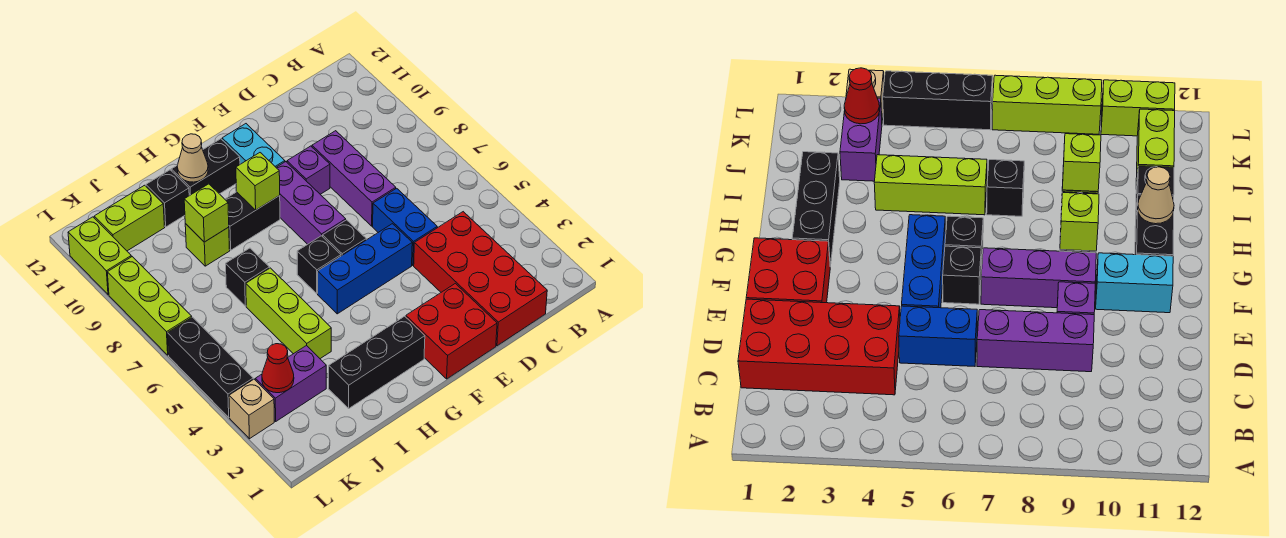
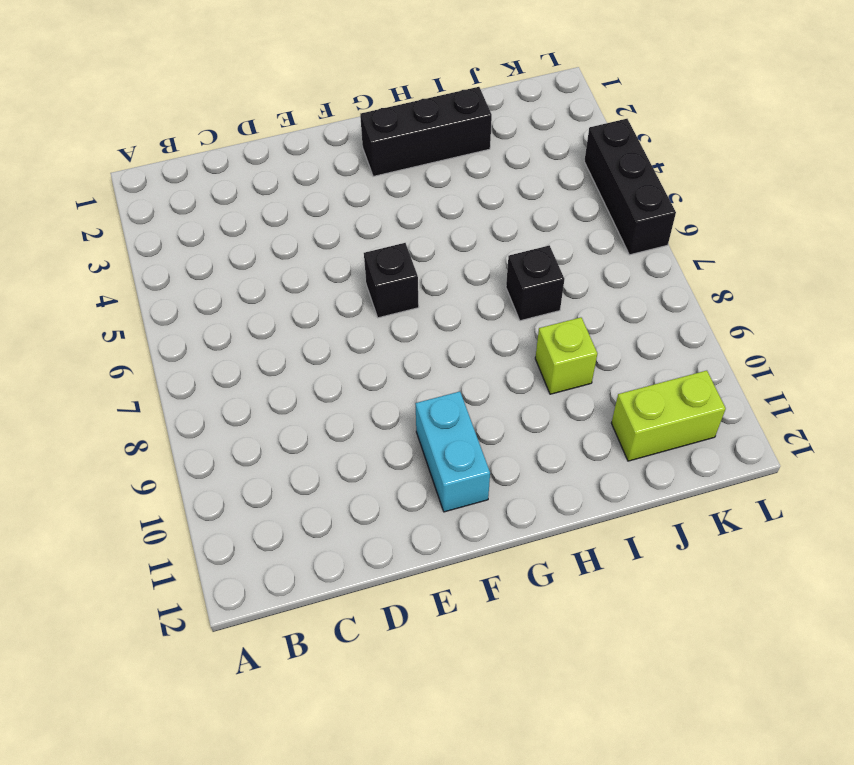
none -> red brick C1:D4 level 1
none -> blue brick D5:D6 level 1
none -> purple brick D7:D9 level 1

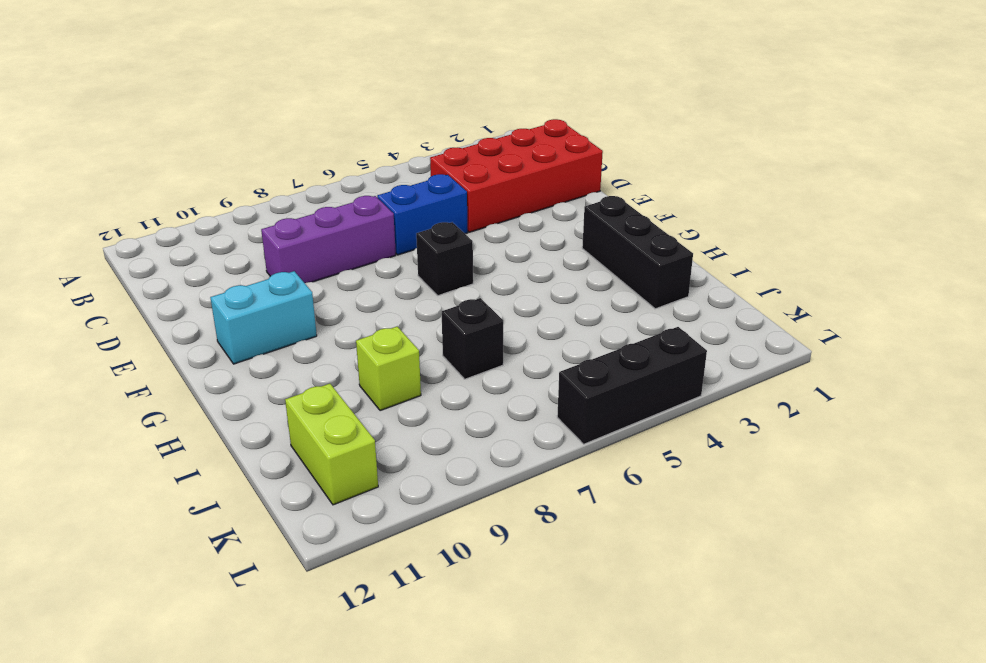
none -> red brick E1:F2 level 1
none -> blue brick E5:G5 level 1
none -> purple brick E9 level 1

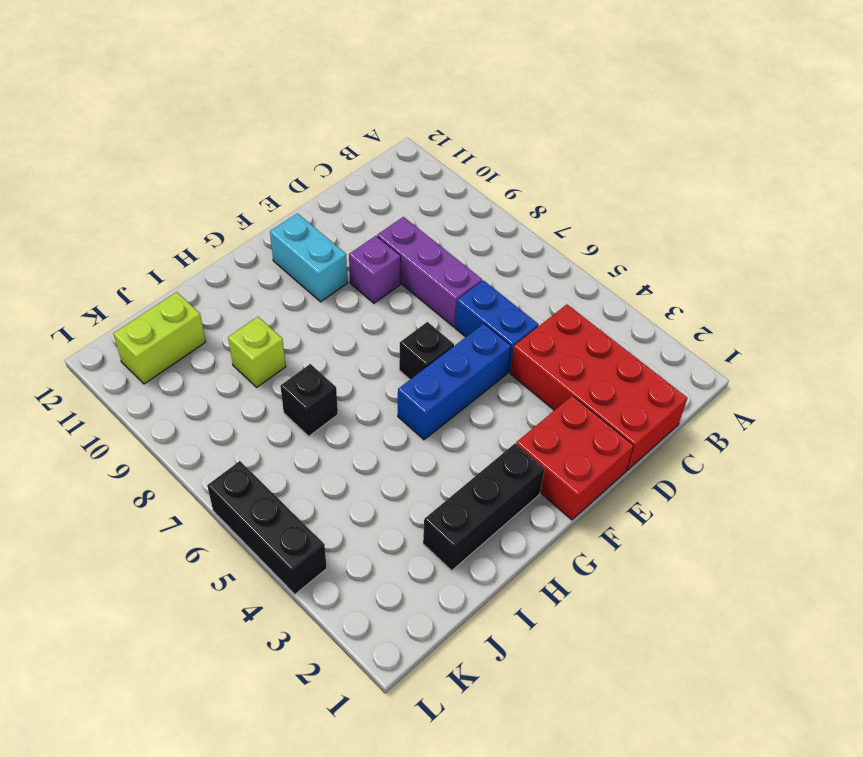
none -> purple brick F7:F9 level 1
none -> black brick G6 level 1
none -> black brick G9:H9 level 1

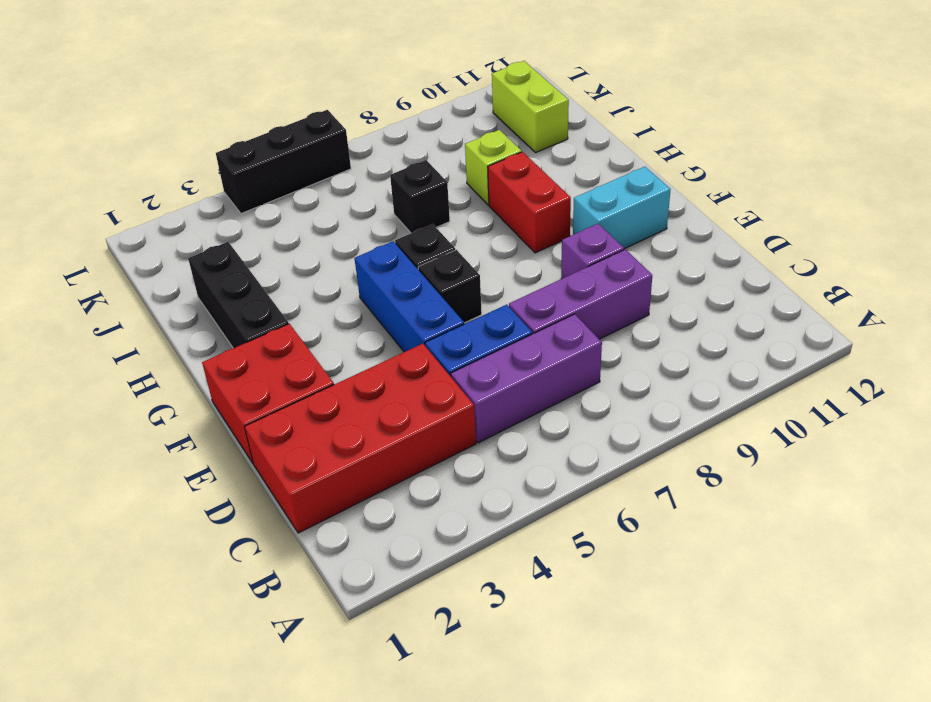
purple brick C5:C7 level 1 -> purple brick F7:F9 level 1
red brick G9:H9 level 1 -> black brick G9:H9 level 1
none -> black brick G11:H11 level 1
none -> lime brick I4:I6 level 1
none -> black brick I11 level 1

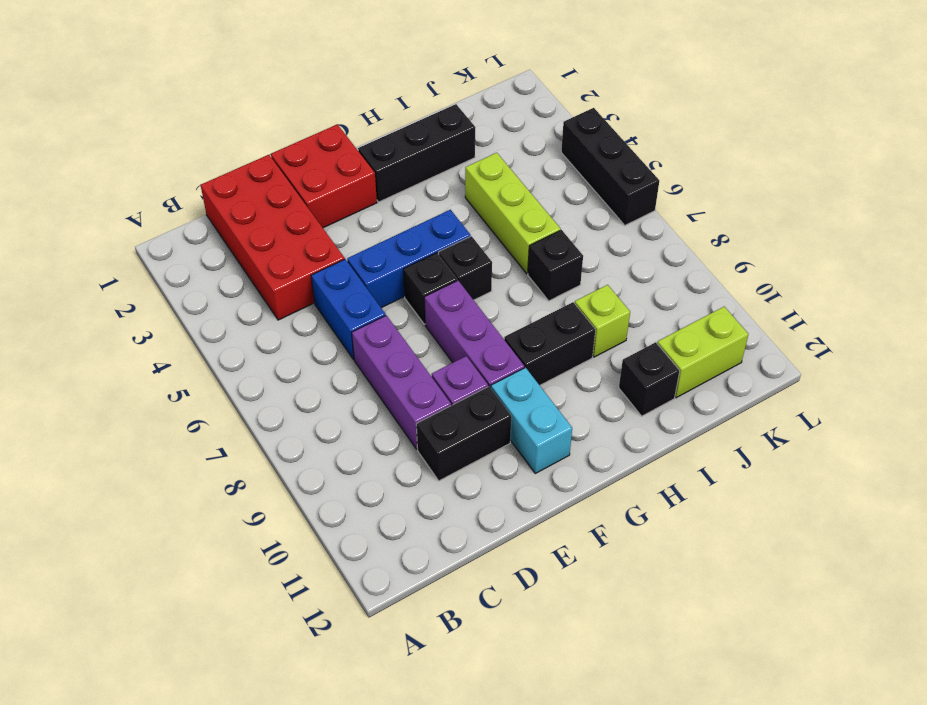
black brick D10:E10 level 1 -> black brick G11:H11 level 1
none -> purple brick J3:K3 level 1
none -> tan brick L3 level 1
none -> lime brick L7:L9 level 1

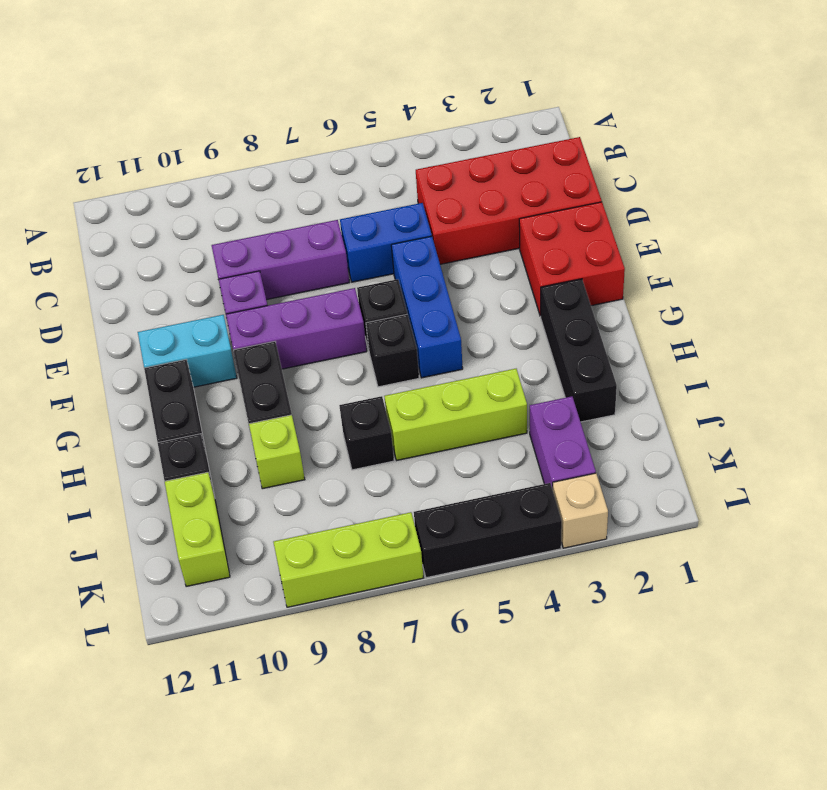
none -> lime brick L10:L11 level 1
none -> lime brick G9 level 2
none -> tan cone H11 level 2

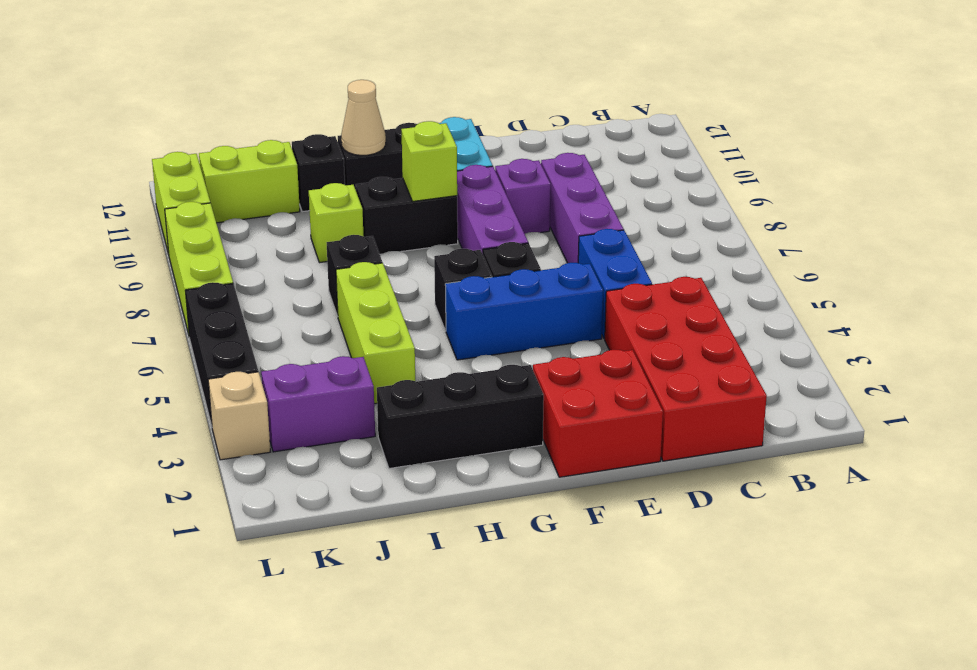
none -> lime brick I9 level 2
none -> red cone K3 level 2

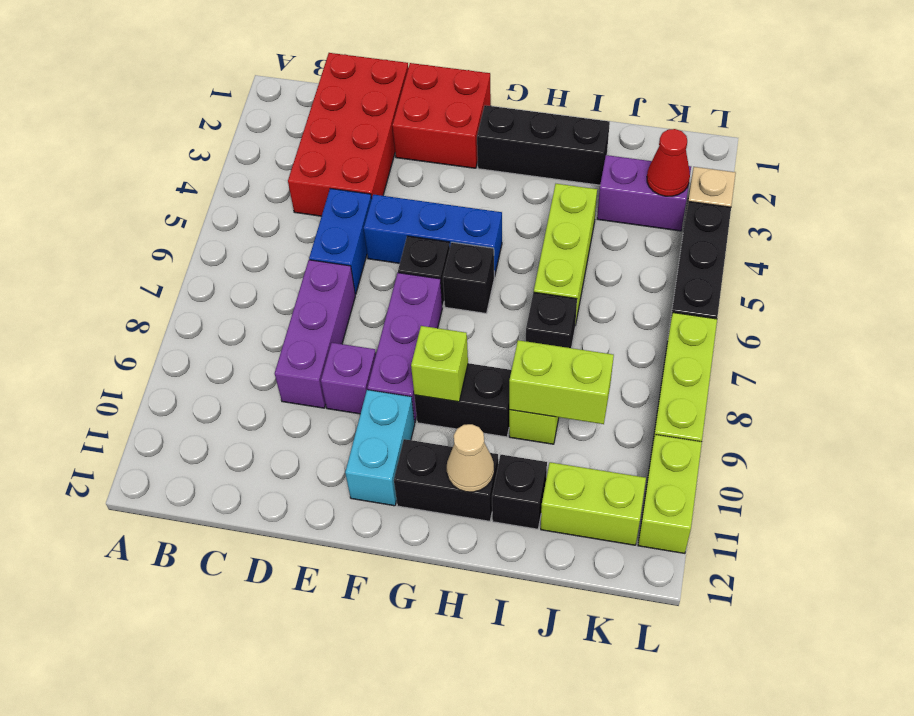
lime brick I9:J9 level 2 -> lime brick I9 level 2

